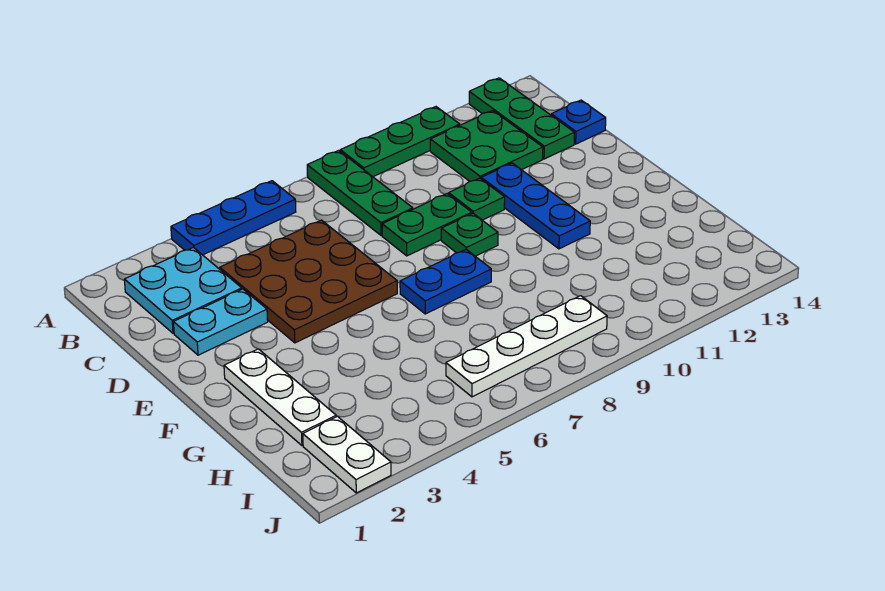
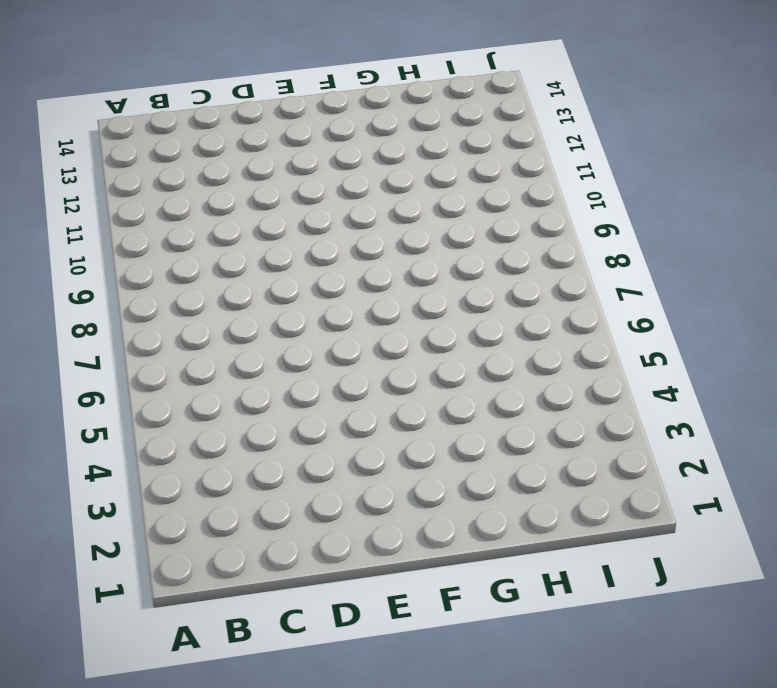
none -> blue plate A4:A6 level 1
none -> green plate A8:C8 level 1
none -> green plate A9:A11 level 1

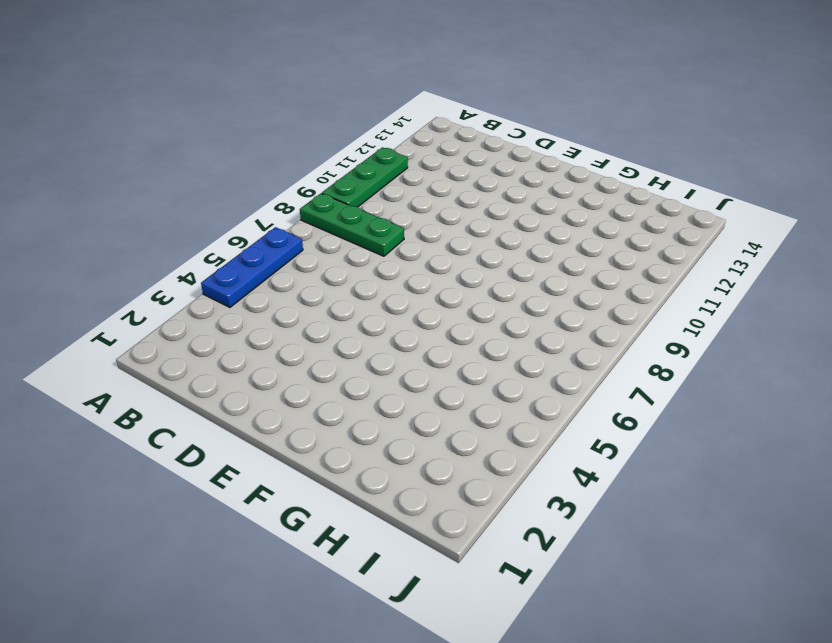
none -> green plate A13:C13 level 1
none -> cyan plate B2:C3 level 1
none -> green plate B11:C12 level 1

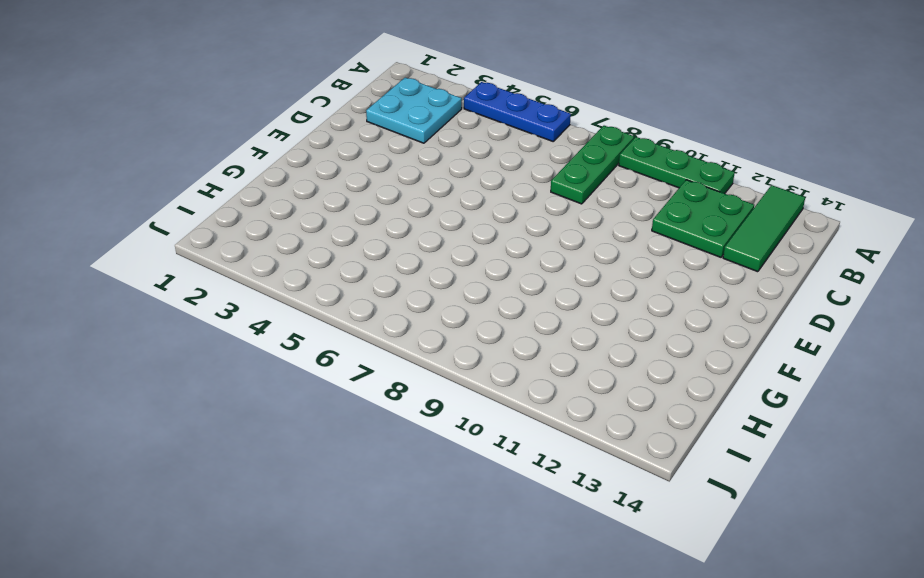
green tile A13:C13 level 1 -> green plate A13:C13 level 1
none -> brown plate C4:E6 level 1
none -> blue plate C14 level 1
none -> cyan plate D2:D3 level 1

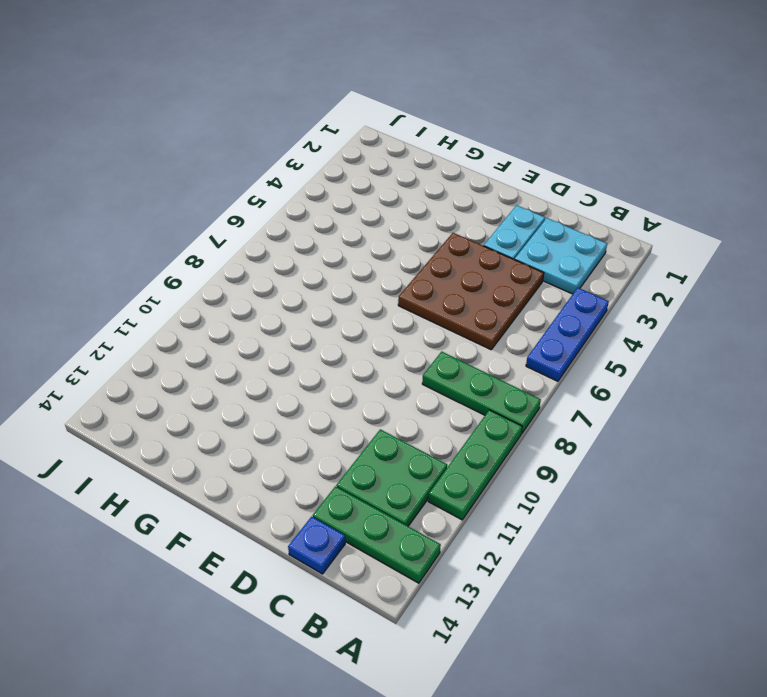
none -> green plate D8:D9 level 1
none -> green plate D10 level 1
none -> blue plate D11:F11 level 1

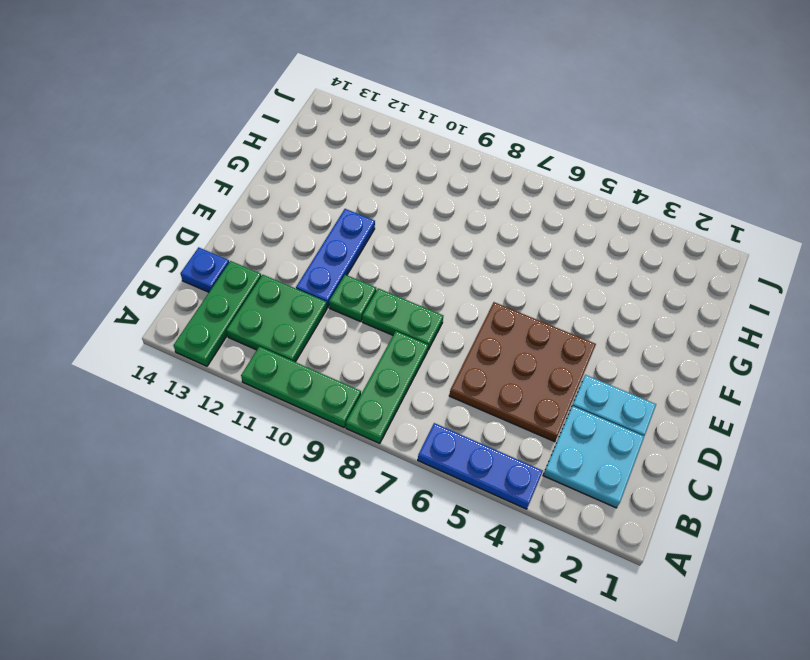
none -> green plate E9 level 1
none -> white plate F2:H2 level 1
none -> blue plate F7:F8 level 1

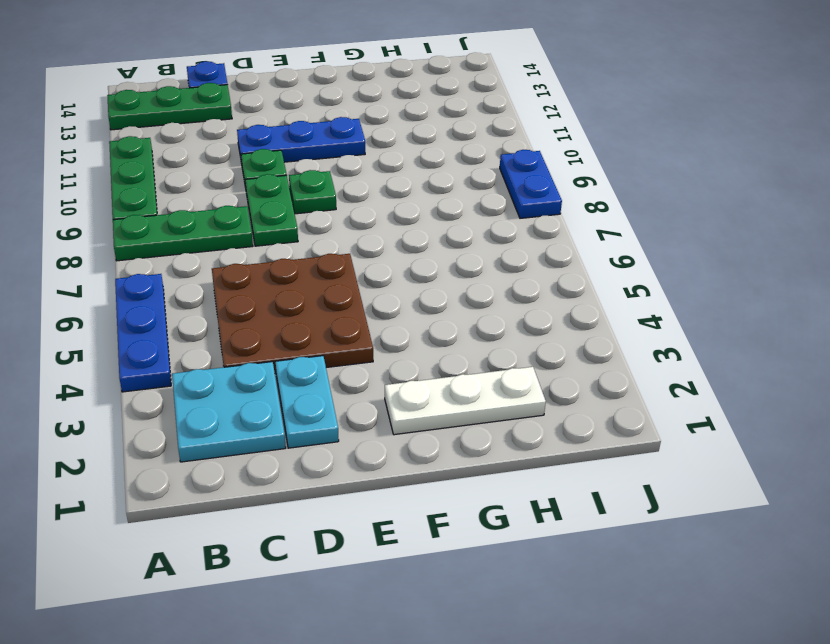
blue plate J8:J9 level 1 -> blue plate F7:F8 level 1
none -> green plate B11:C12 level 1
none -> white plate I2:J2 level 1
none -> white plate I6:I9 level 1

